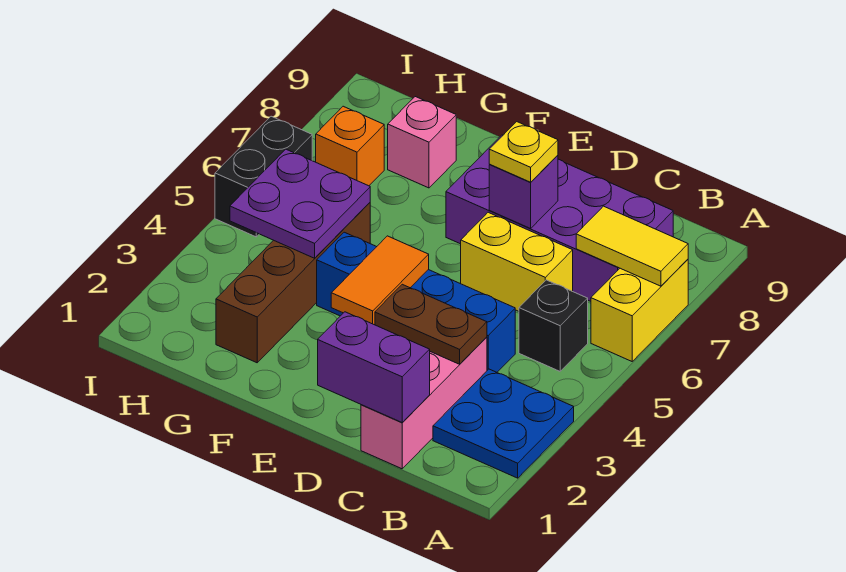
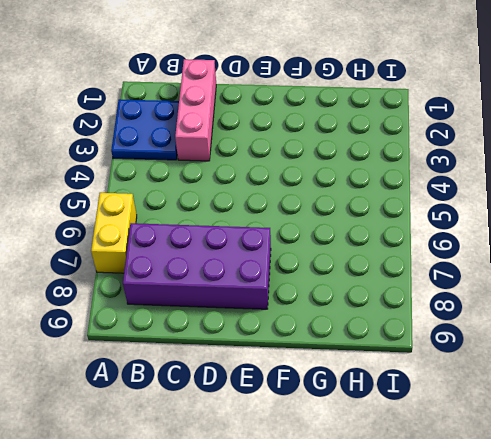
none -> black brick B5 level 1
none -> blue brick C4:F4 level 1
none -> yellow brick C6:D6 level 1

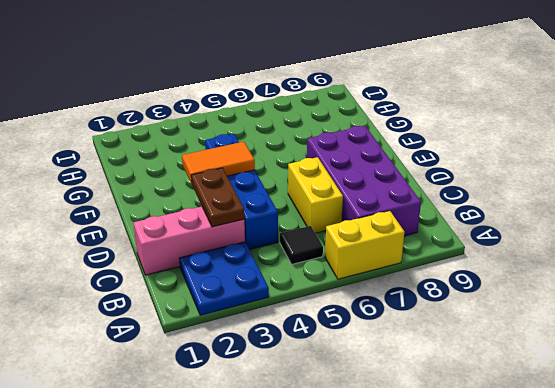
black tile B5 level 1 -> black brick B5 level 1
none -> brown brick G2:G5 level 1
none -> pink brick G8 level 1
none -> orange brick H7 level 1

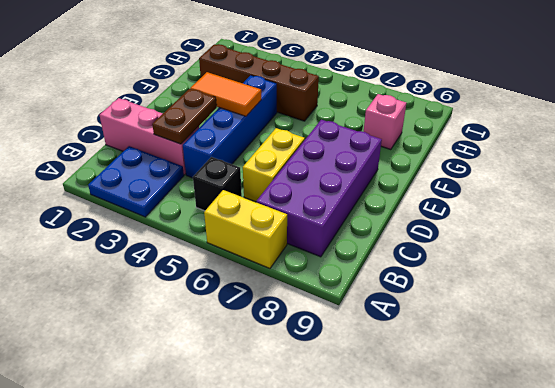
none -> orange brick H7 level 1
none -> black brick I5:I6 level 1
none -> yellow tile A7:B7 level 2

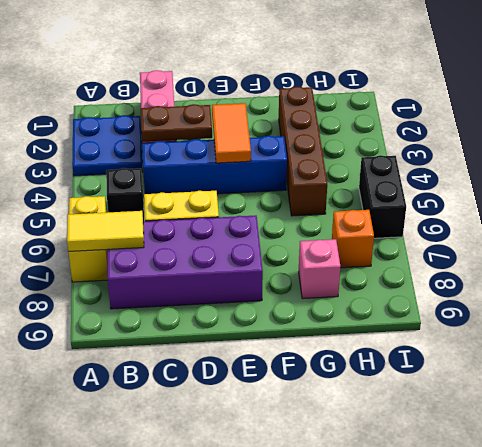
none -> purple brick C1:D1 level 2
none -> purple brick D7 level 2
none -> purple plate G4:H5 level 2

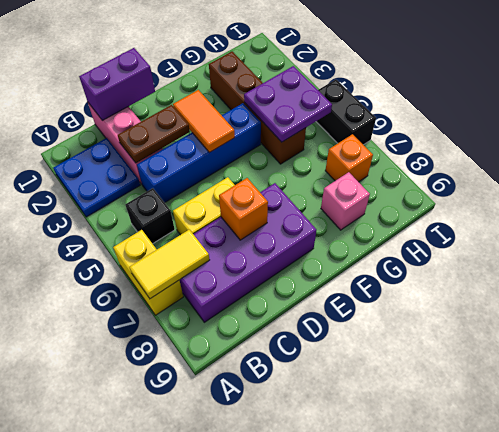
orange brick D7 level 2 -> purple brick D7 level 2
none -> yellow plate D7 level 3

